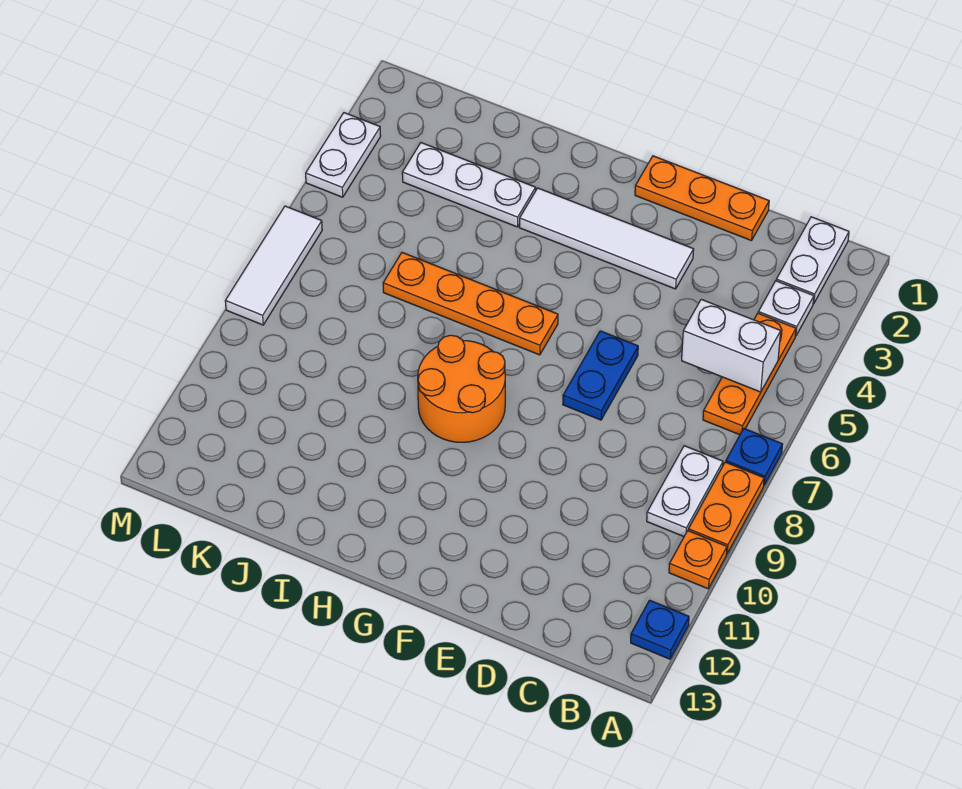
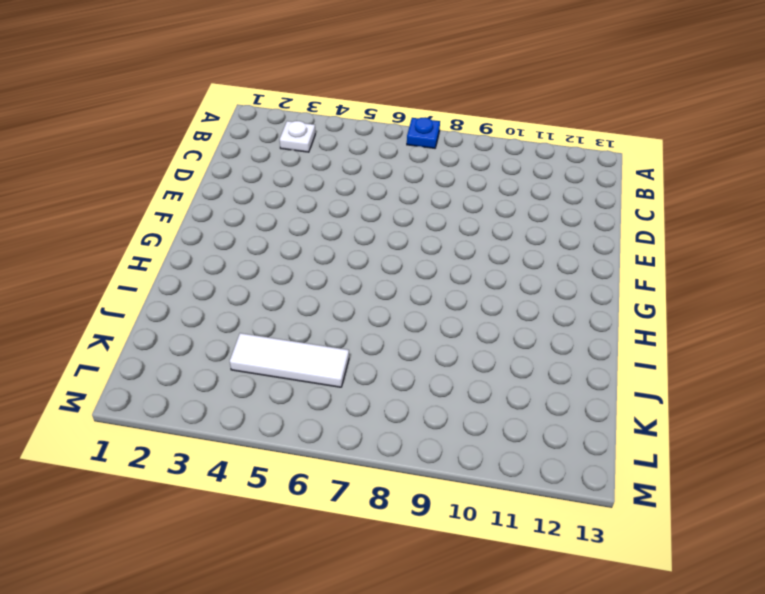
white tile K4:K6 level 1 -> white tile M6:M8 level 1
none -> orange plate A8:A9 level 1
none -> orange plate A10 level 1
none -> blue plate A12 level 1

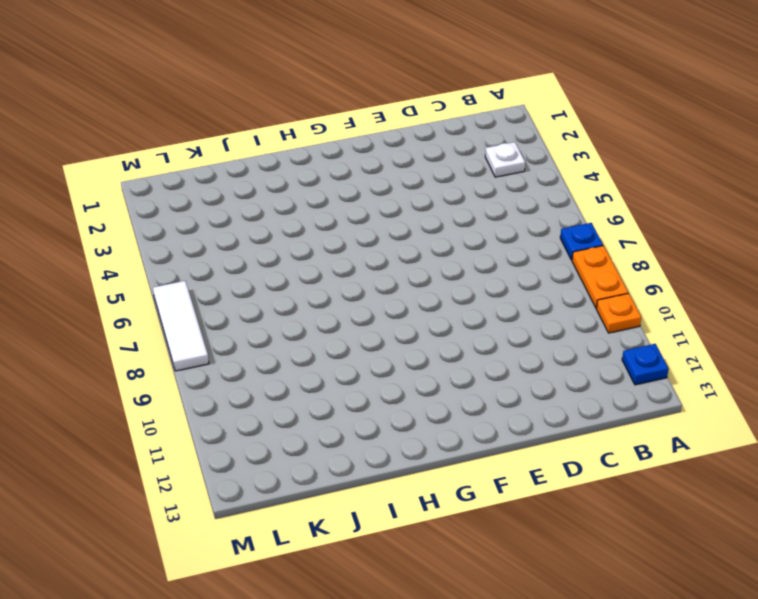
none -> white plate B1:B2 level 1
none -> orange plate B4:B6 level 1
none -> white plate B8:B9 level 1

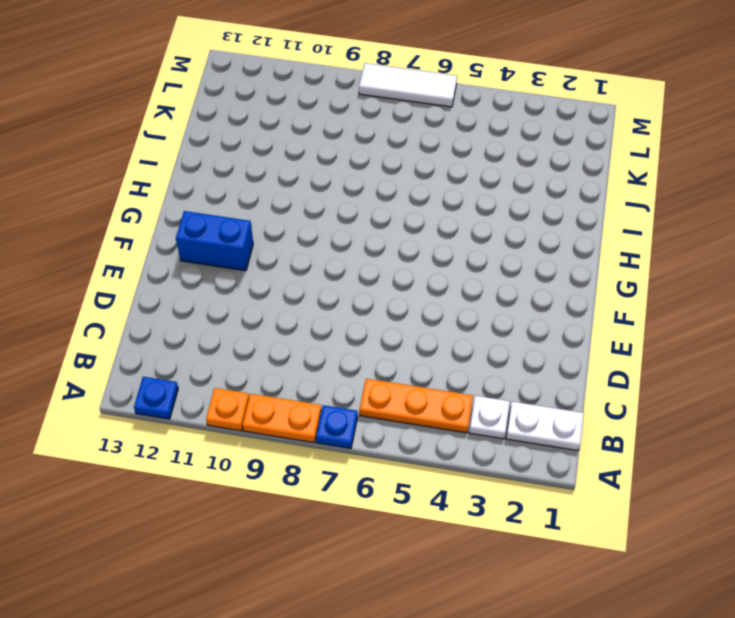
blue brick F11:F12 level 1 -> none
none -> white plate B8:B9 level 1
none -> orange plate D1:F1 level 1
none -> white tile E3:H3 level 1

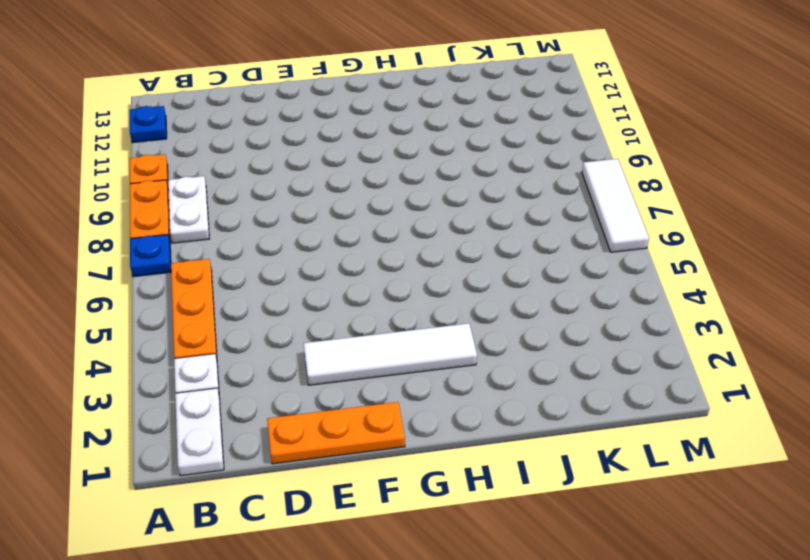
none -> blue plate E6:E7 level 1
none -> orange plate G6:J6 level 1
none -> orange round brick G8:H9 level 1

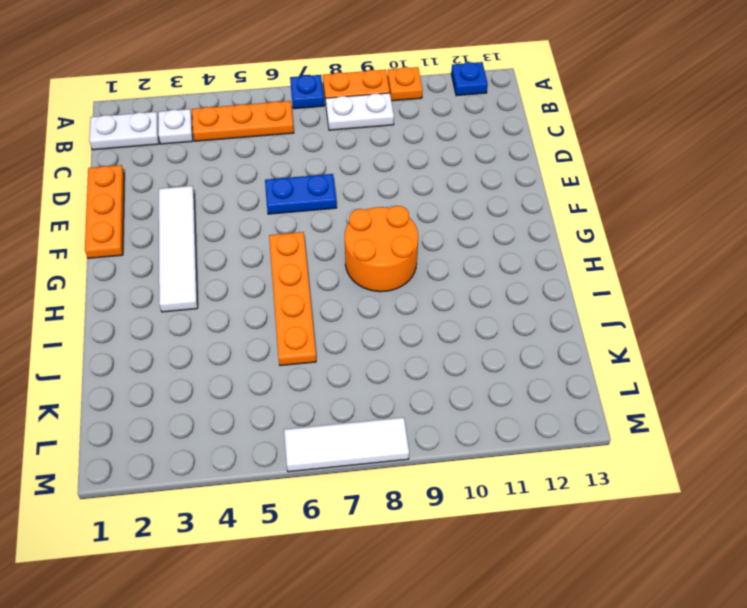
none -> white plate I3:K3 level 1
none -> white plate M3:M4 level 1
none -> white brick B5:C5 level 2

